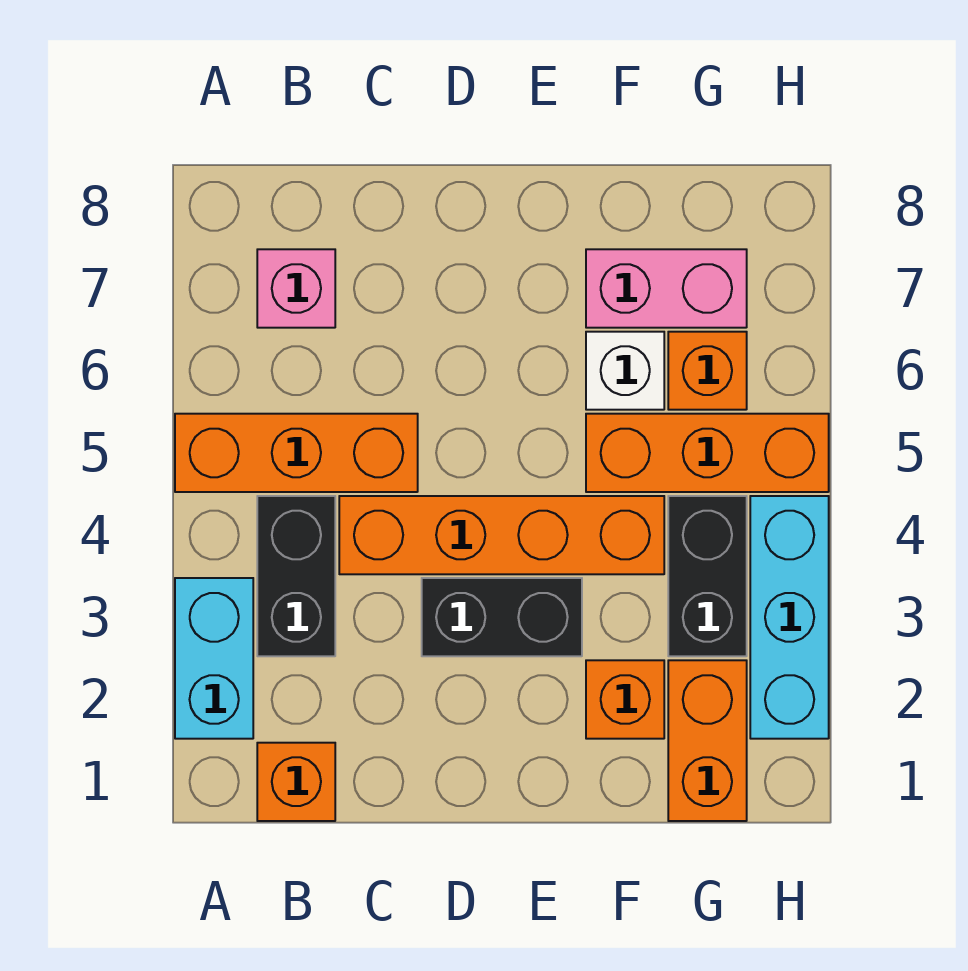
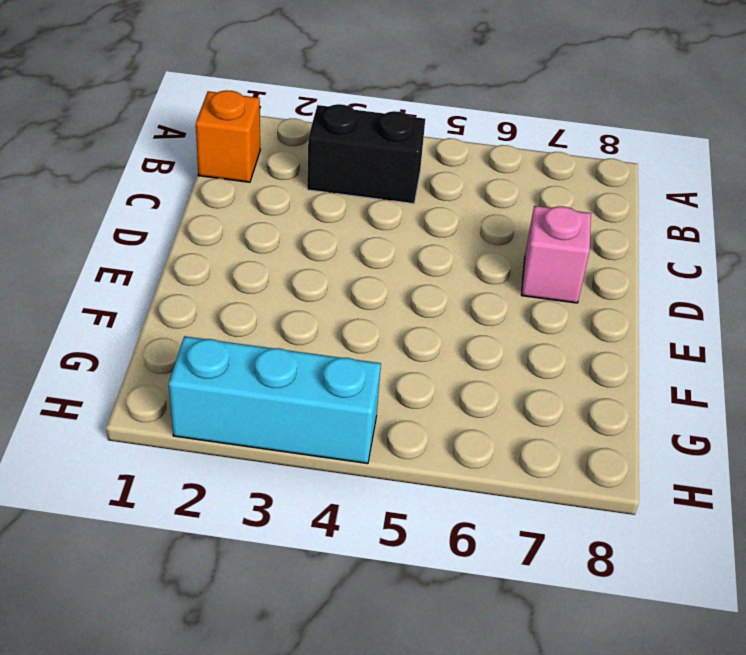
pink brick D7 level 1 -> pink brick B7 level 1
none -> cyan brick A2:A3 level 1
none -> orange brick A5:C5 level 1
none -> orange brick C4:F4 level 1

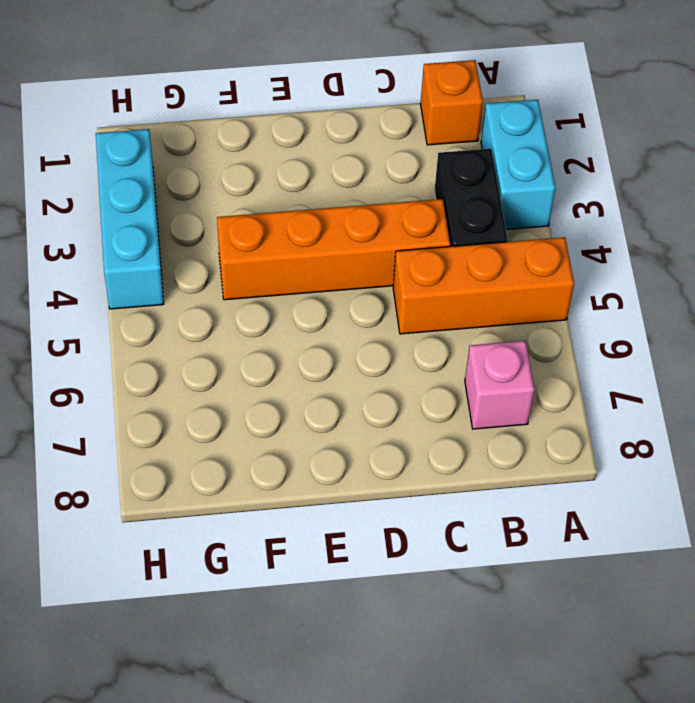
none -> black brick D3:E3 level 1
none -> orange brick F2 level 1
none -> orange brick F5:H5 level 1

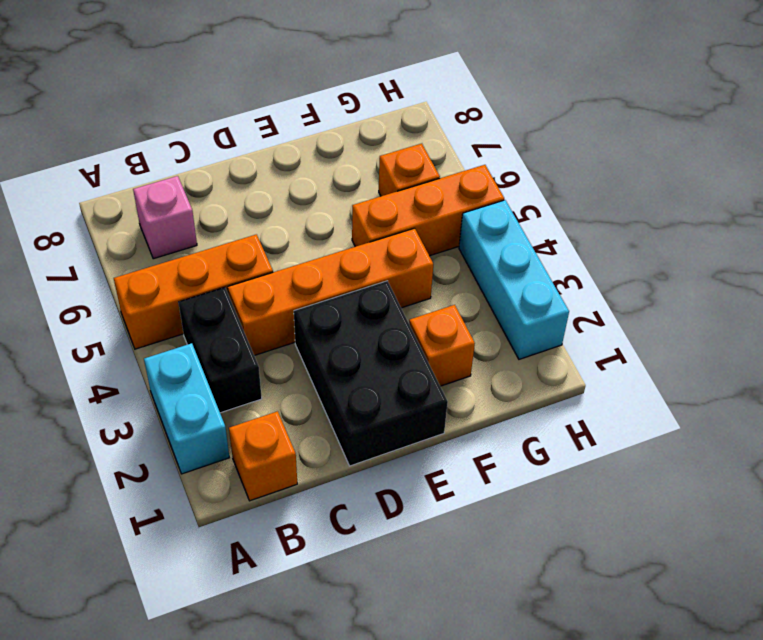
black brick D1:E3 level 1 -> black brick D3:E3 level 1
none -> white brick F6 level 1
none -> pink brick F7:G7 level 1
none -> orange brick G1:G2 level 1

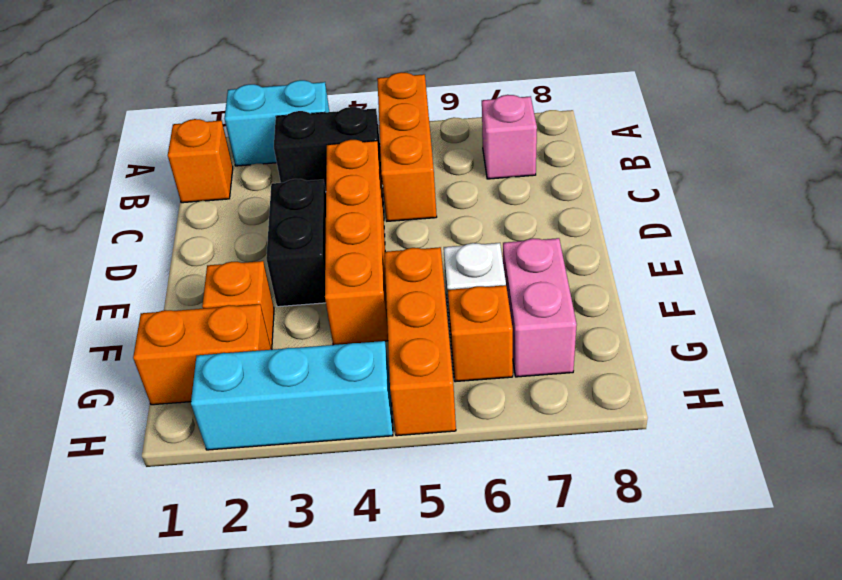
none -> black brick G3:G4 level 1

